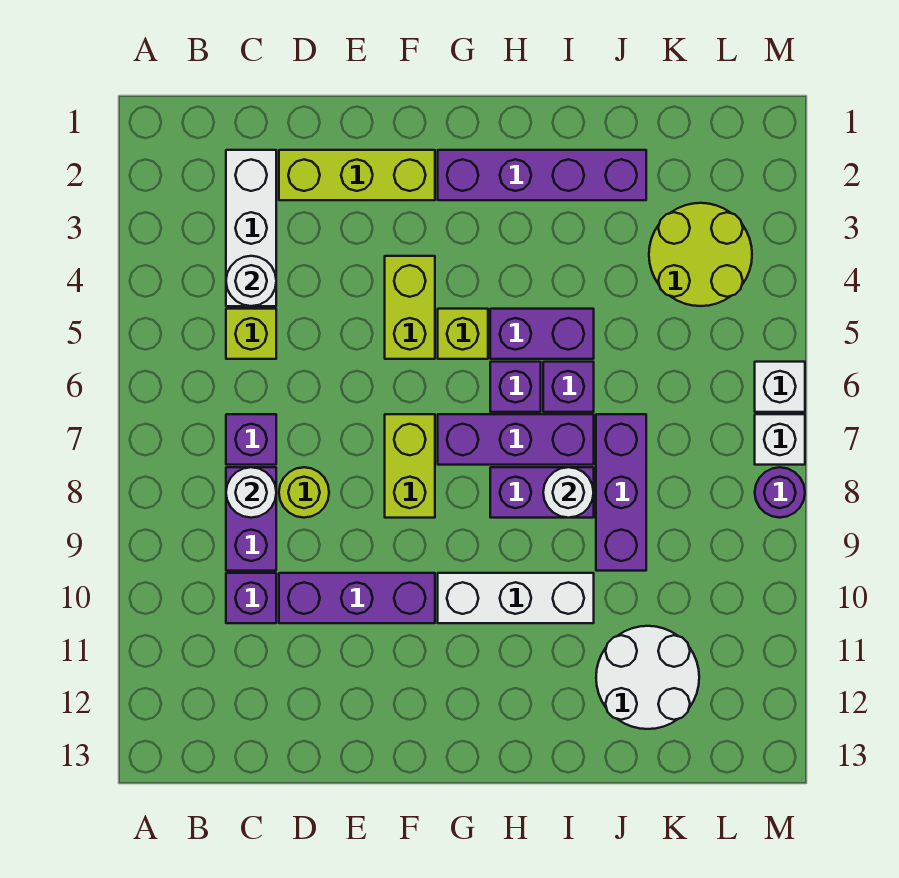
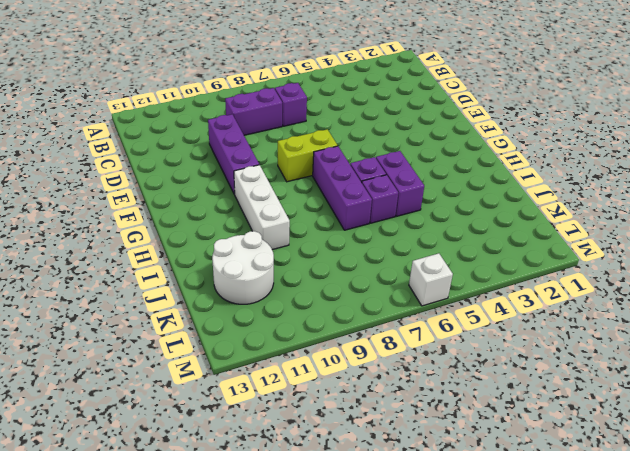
none -> white brick C2:C4 level 1
none -> lime brick C5 level 1
none -> purple brick C10 level 1

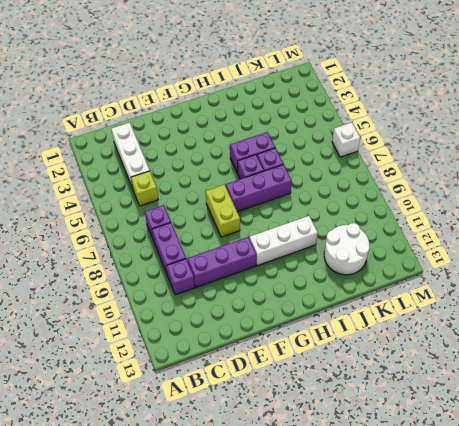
none -> lime brick D2:F2 level 1
none -> lime round brick D8 level 1
none -> lime brick F4:F5 level 1

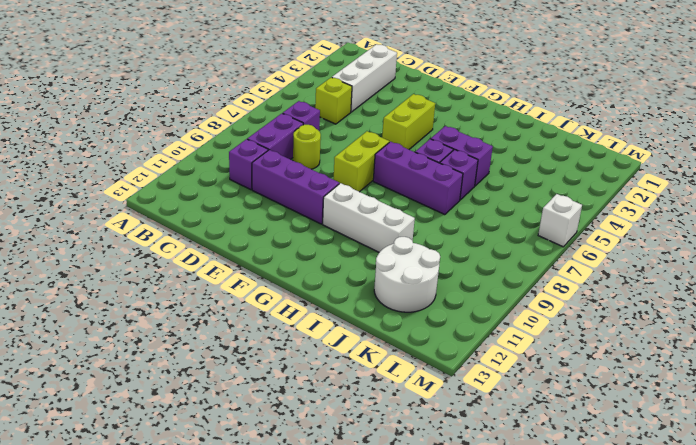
none -> lime brick D2:F2 level 1
none -> purple brick G2:J2 level 1
none -> lime brick G5 level 1

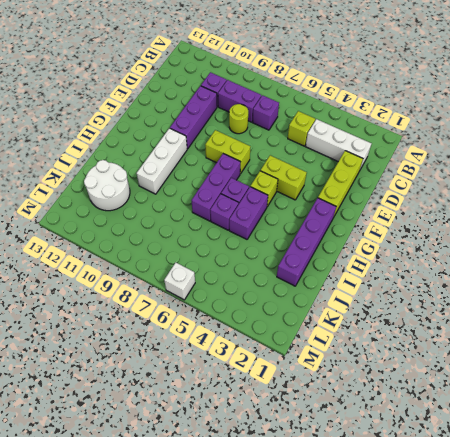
none -> purple brick H8:I8 level 1
none -> purple brick J7:J9 level 1
none -> lime round brick K3:L4 level 1

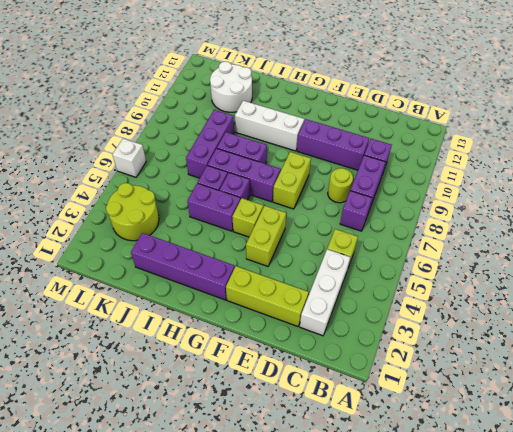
none -> white brick M7 level 1
none -> purple round brick M8 level 1
none -> white round brick C4 level 2

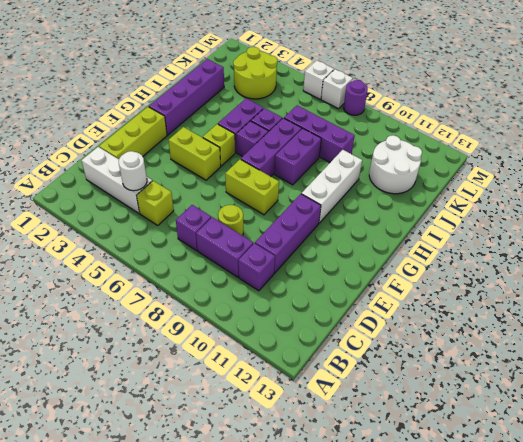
none -> white round brick C8 level 2
none -> white round brick I8 level 2

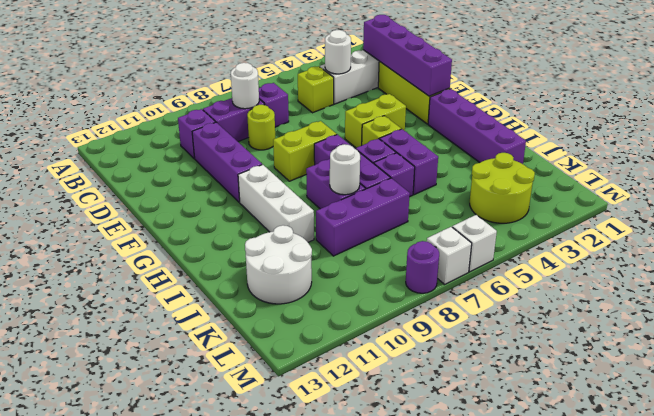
purple brick C2:F2 level 2 -> none

